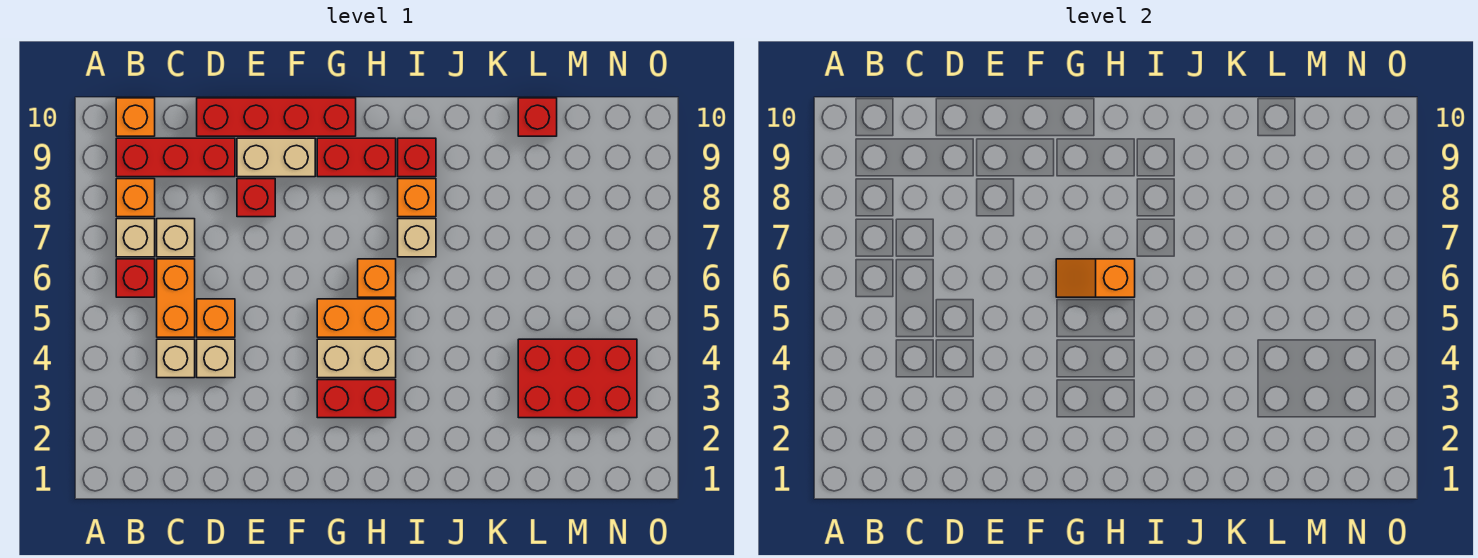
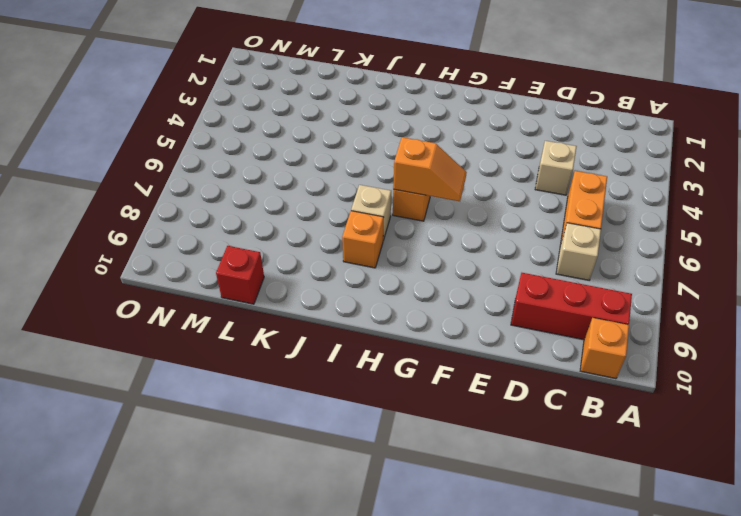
none -> red brick B6 level 1
none -> tan brick B7 level 1
none -> orange brick B8 level 1

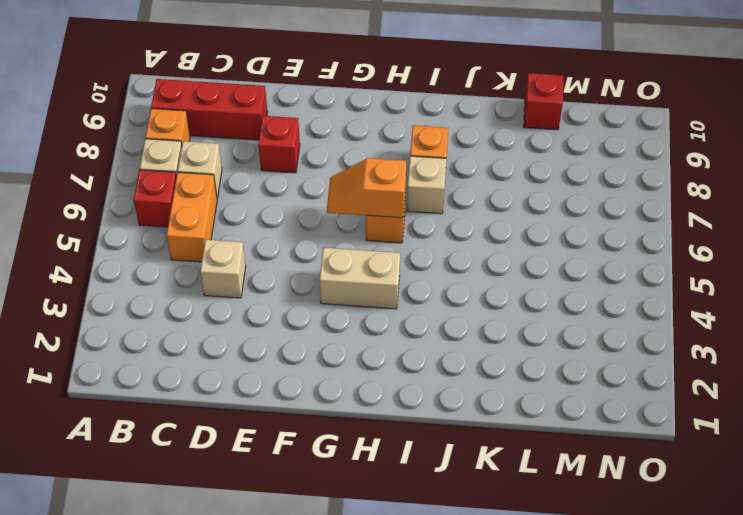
none -> orange brick B10 level 1
none -> tan brick C4 level 1
none -> orange brick D5 level 1

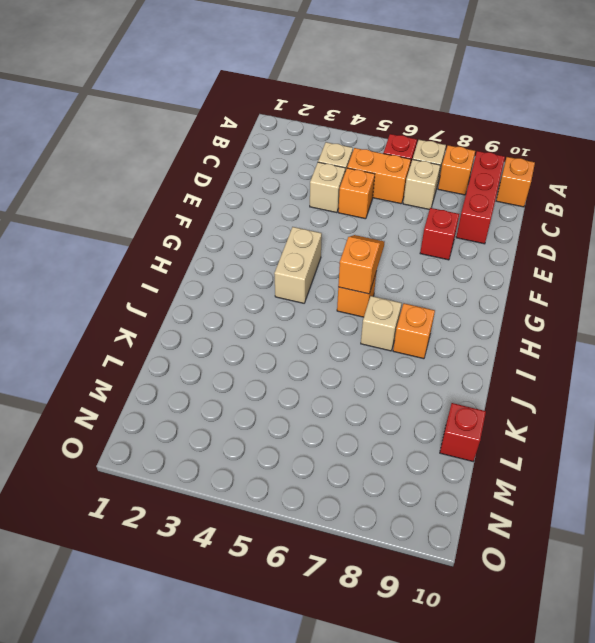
none -> red brick D10:G10 level 1
none -> tan brick E9:F9 level 1
none -> red brick G3:H3 level 1

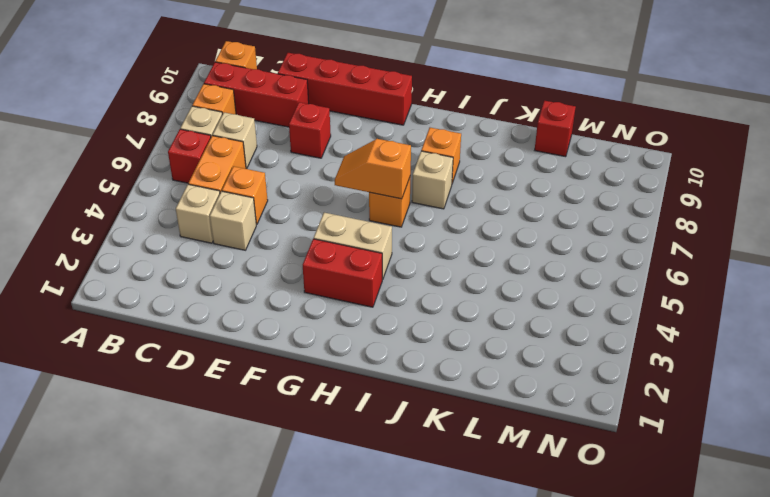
none -> tan brick E9:F9 level 1
none -> orange brick G5:H5 level 1
none -> red brick G9:H9 level 1

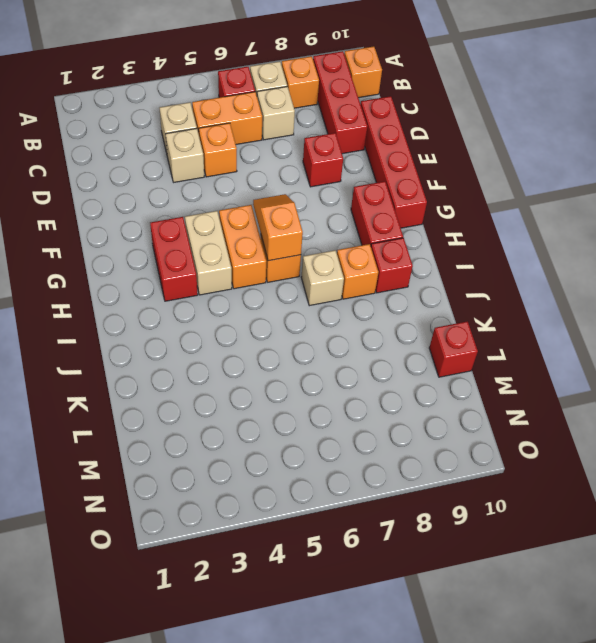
none -> tan brick E9:F9 level 1
none -> red brick L3:N4 level 1

